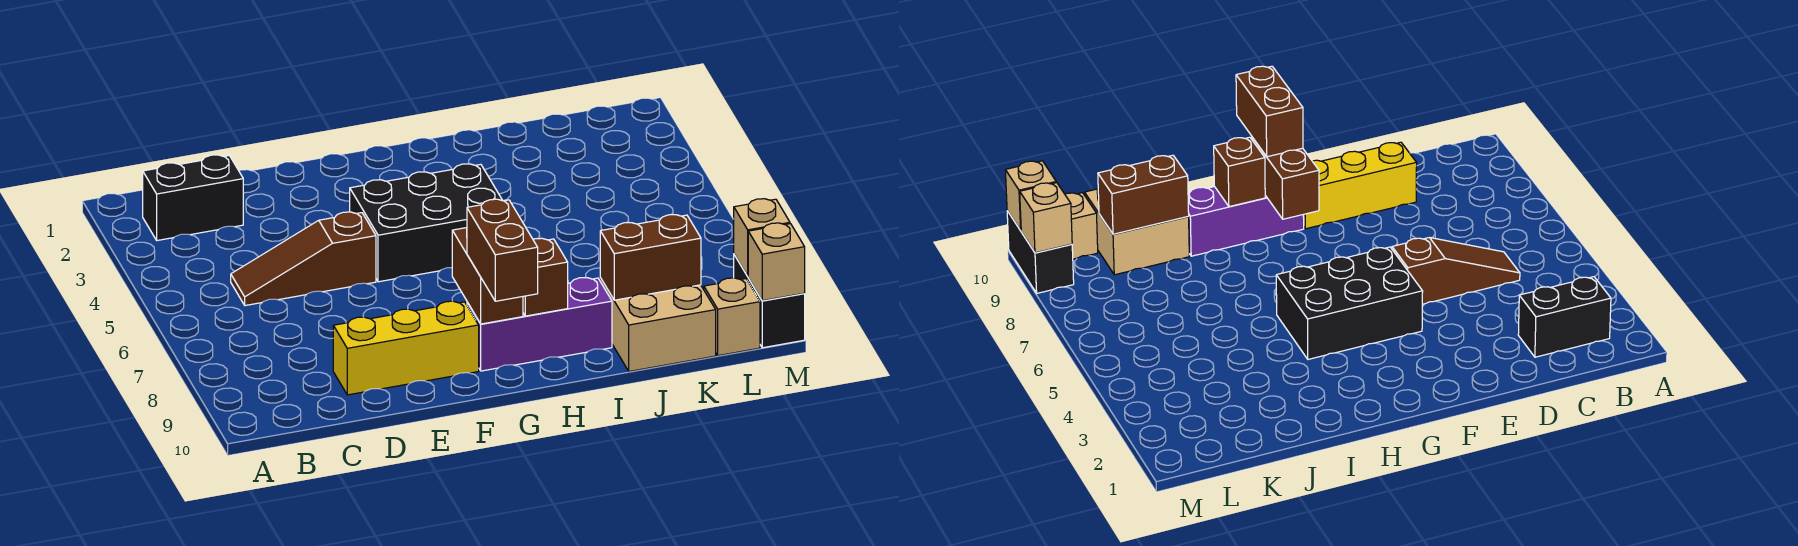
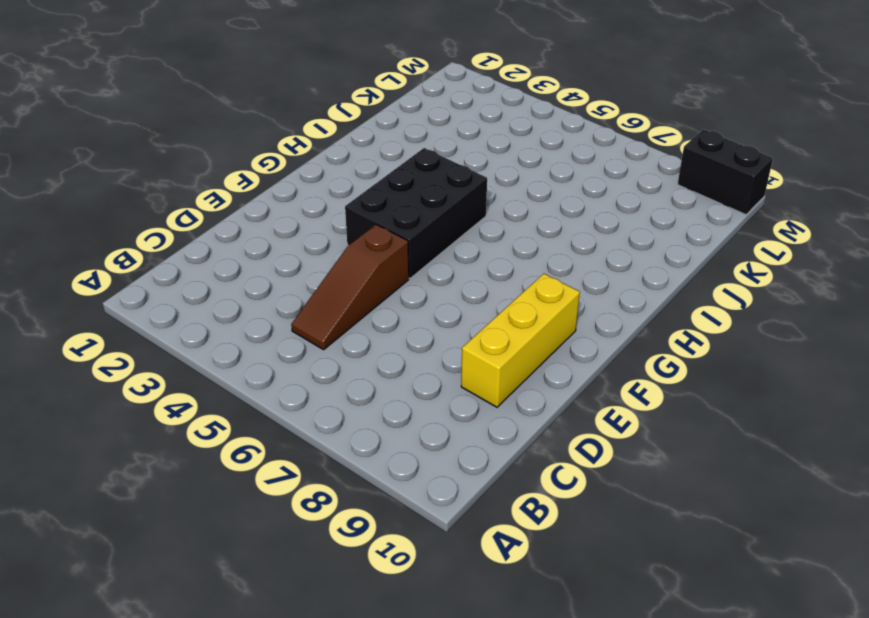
none -> black brick B2:C2 level 1
none -> purple brick G9:I9 level 1
none -> tan brick J9:K10 level 1

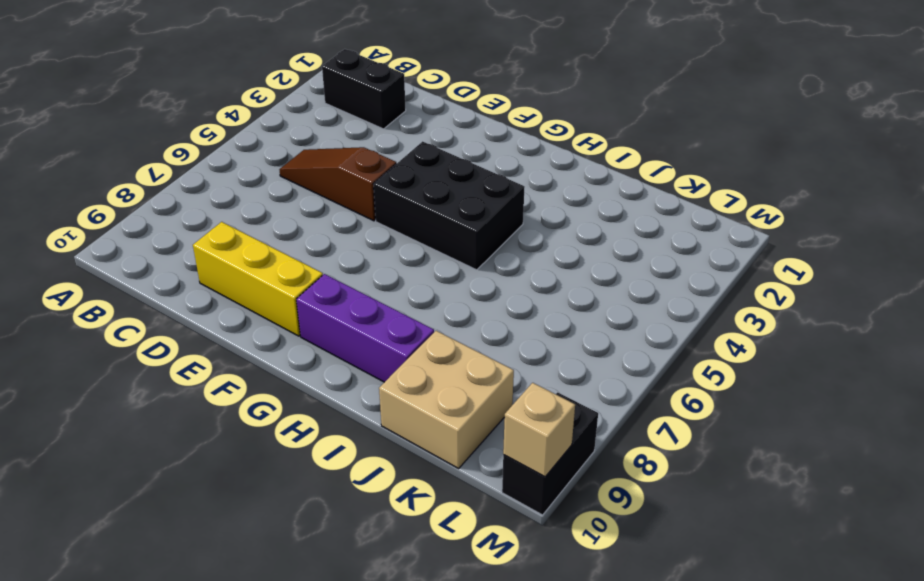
none -> tan brick L10 level 1
none -> brown brick G8:G9 level 2
none -> brown brick H9 level 2

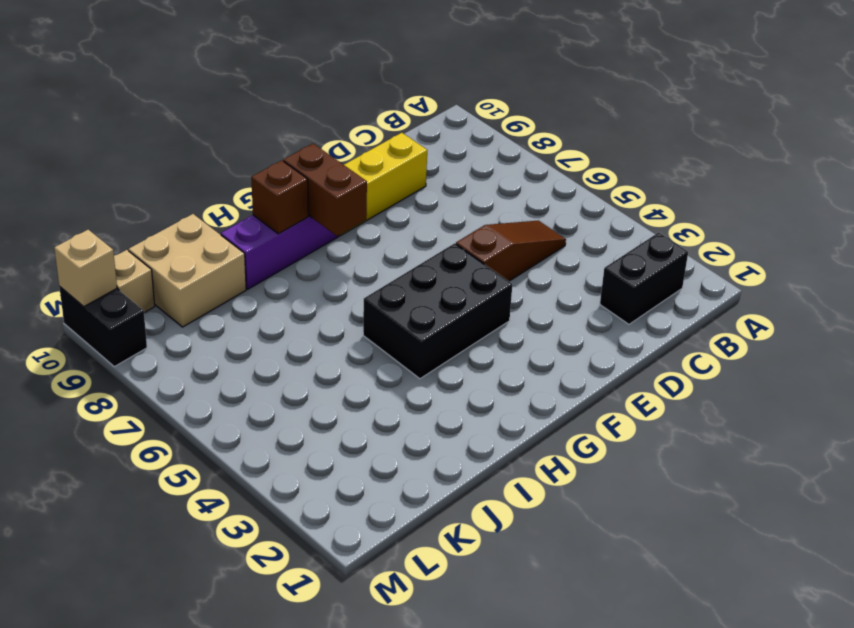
none -> brown brick J9:K9 level 2
none -> tan brick M9 level 2
none -> brown brick G9:G10 level 3

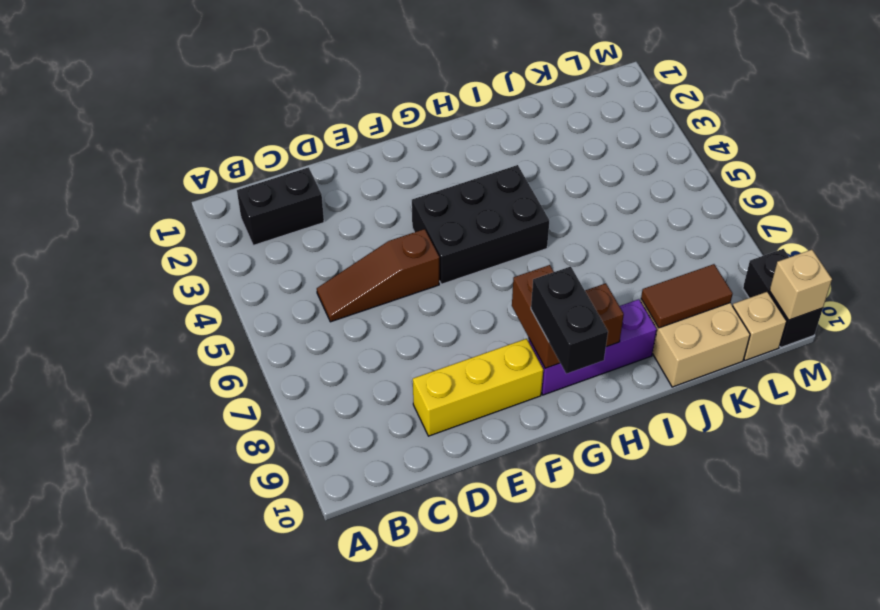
black brick G9:G10 level 3 -> brown brick G9:G10 level 3
brown tile J9:K9 level 2 -> brown brick J9:K9 level 2
none -> tan brick M9 level 2

